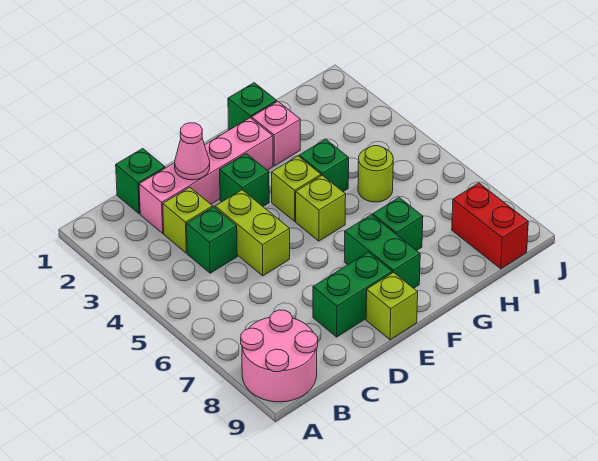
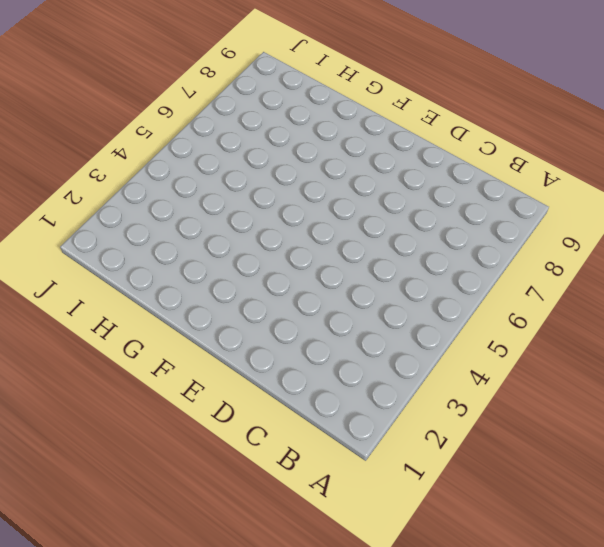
none -> pink round brick A8:B9 level 1
none -> green brick C1 level 1
none -> pink brick C2:F2 level 1

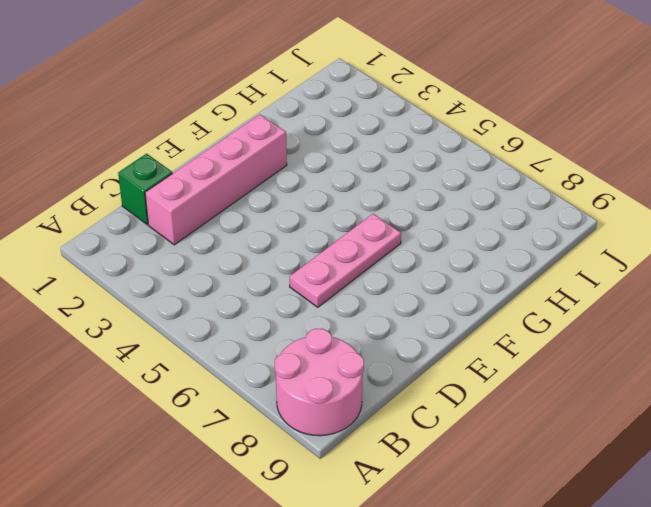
pink plate D6:F6 level 1 -> none
none -> lime brick C3 level 1
none -> green brick C4 level 1
none -> lime brick D4:D5 level 1

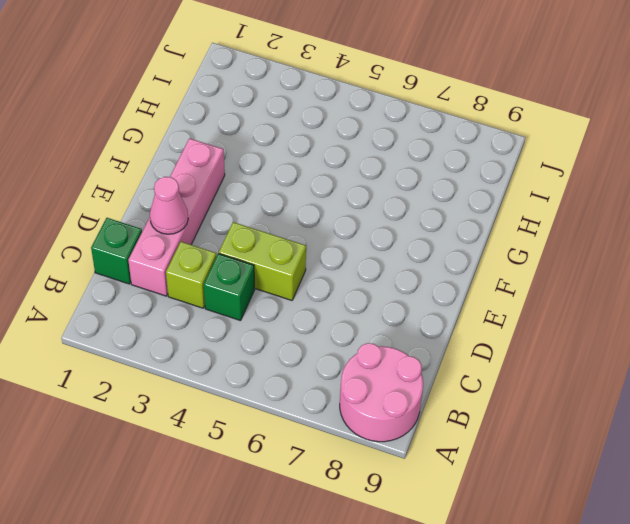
none -> green brick D8:E8 level 1
none -> green brick E3 level 1
none -> lime brick E9 level 1

